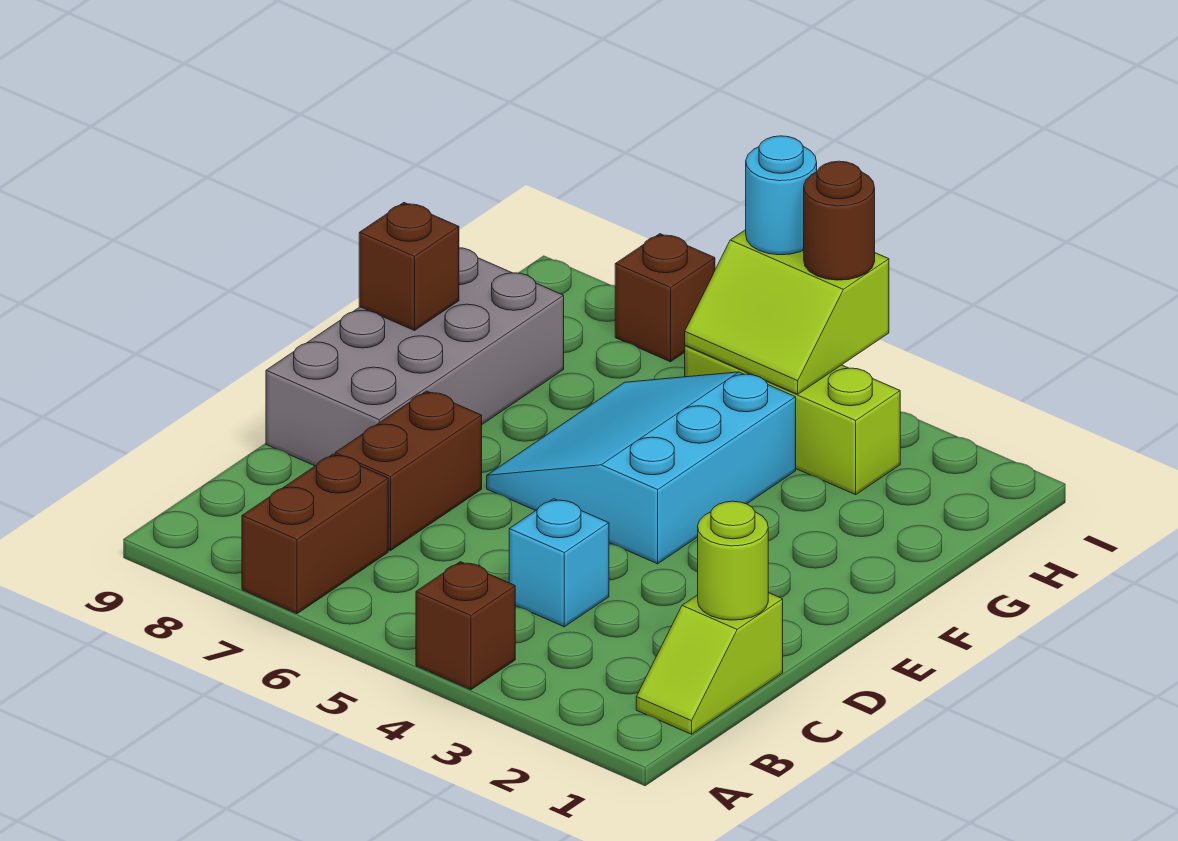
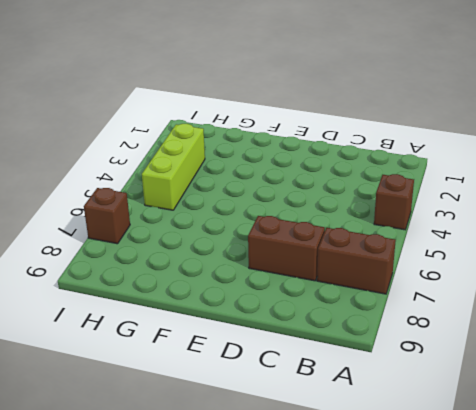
none -> lime slope B1:C1 level 1 top C
none -> cyan brick C4 level 1
none -> grey brick D8:G9 level 1

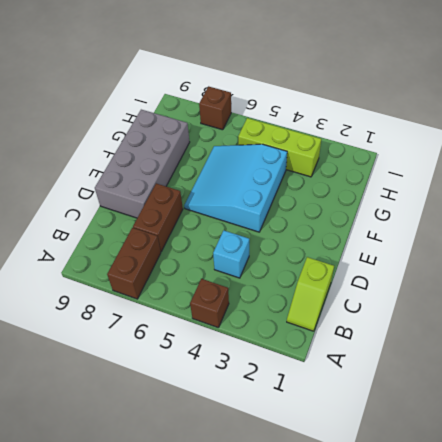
none -> lime round brick C1 level 2
none -> brown brick F9 level 2
none -> lime slope H4:I5 level 2 top I

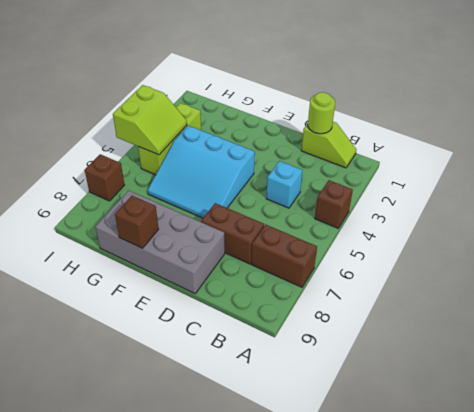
none -> brown round brick I4 level 3
none -> cyan round brick I5 level 3

